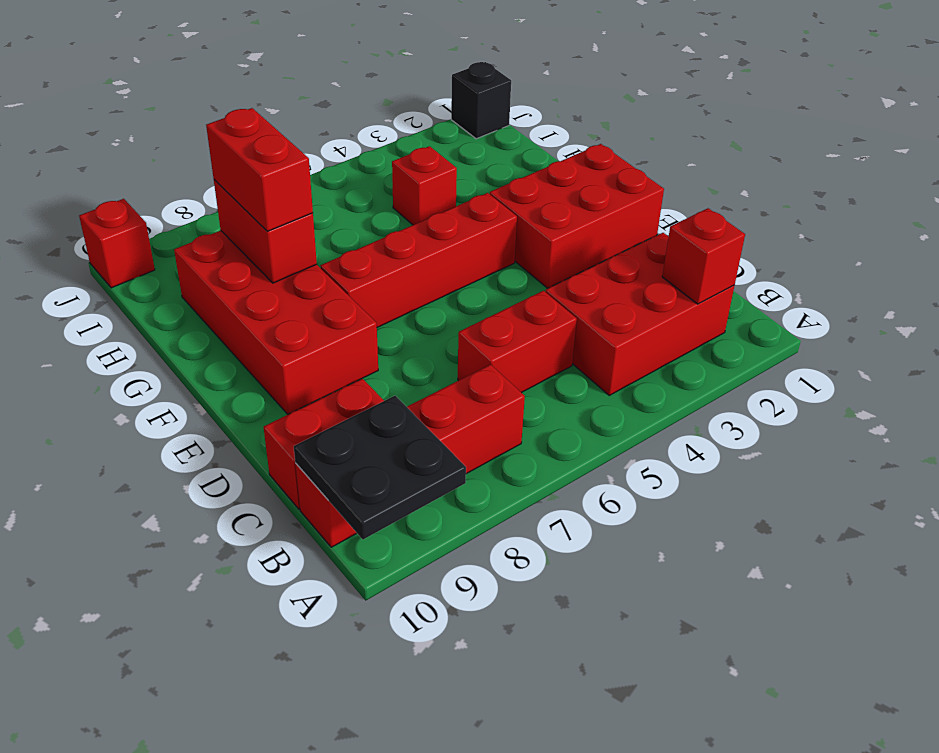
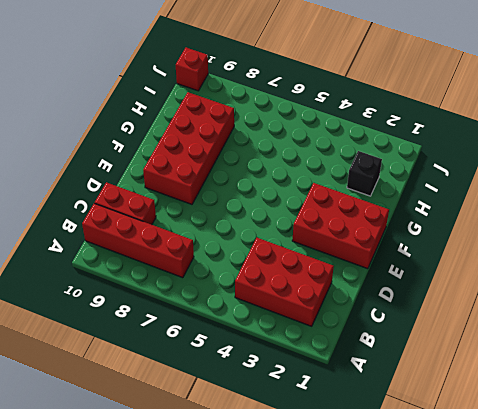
black brick H2 level 1 -> black brick J1 level 1
none -> red brick C5:C6 level 1
none -> red brick F4:F7 level 1
none -> red brick H4 level 1

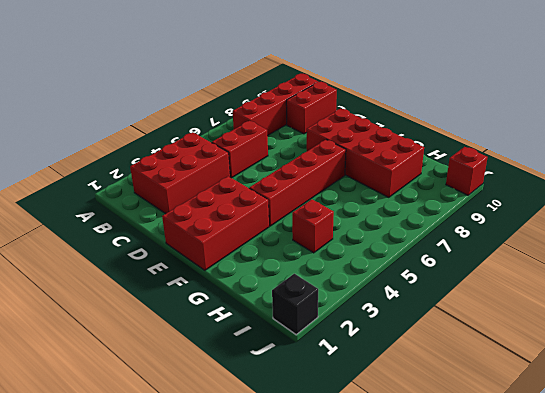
none -> black plate A9:B10 level 2
none -> red brick B2 level 2
none -> red brick G8:H8 level 2

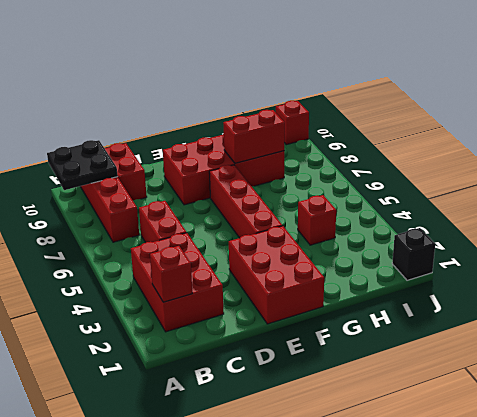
none -> red brick G8:H8 level 3

